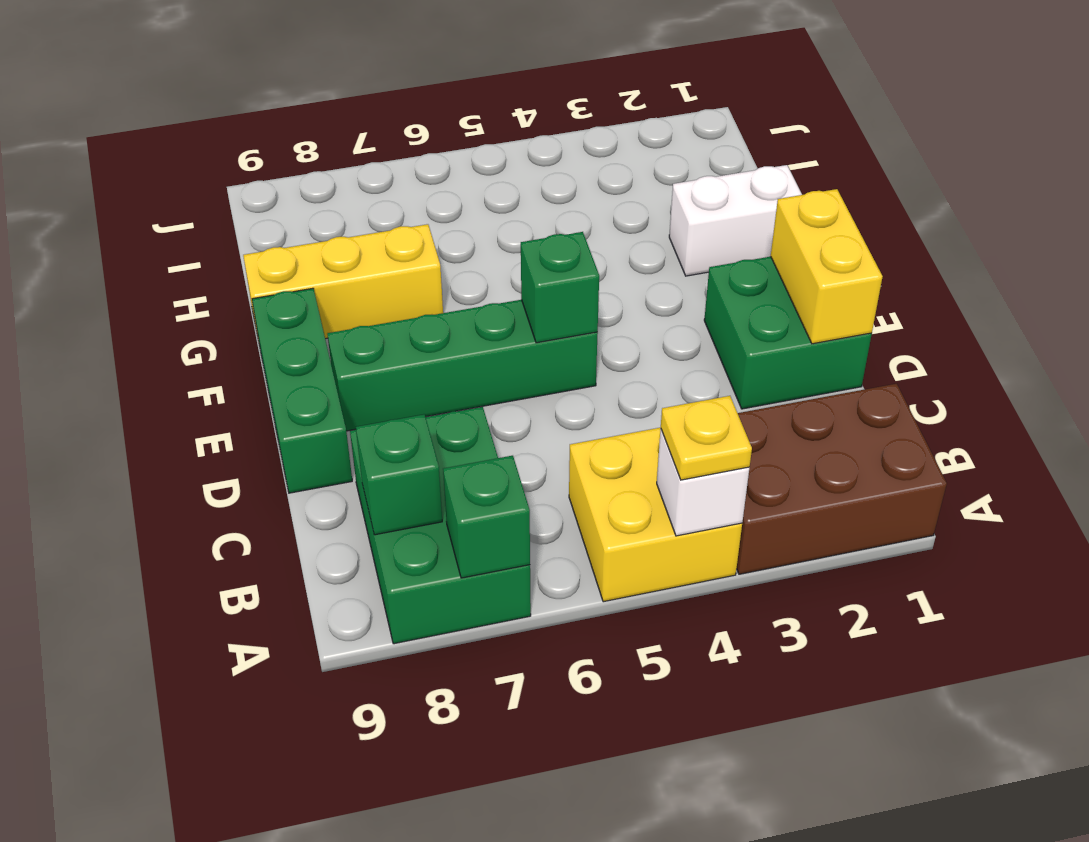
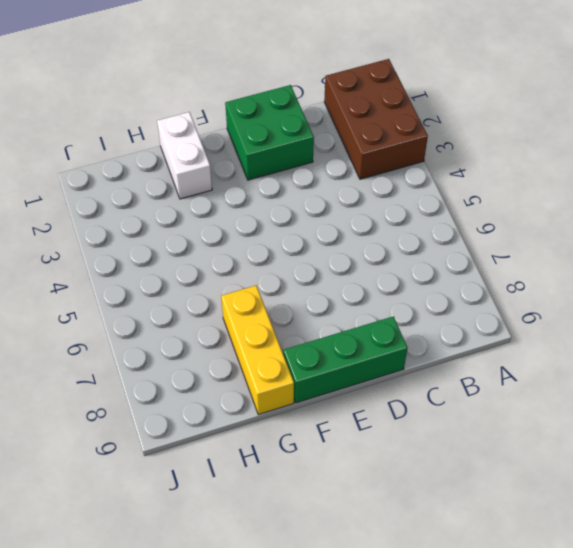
none -> yellow brick A4:B5 level 1
none -> green brick A7:C8 level 1
none -> green brick E5:E8 level 1

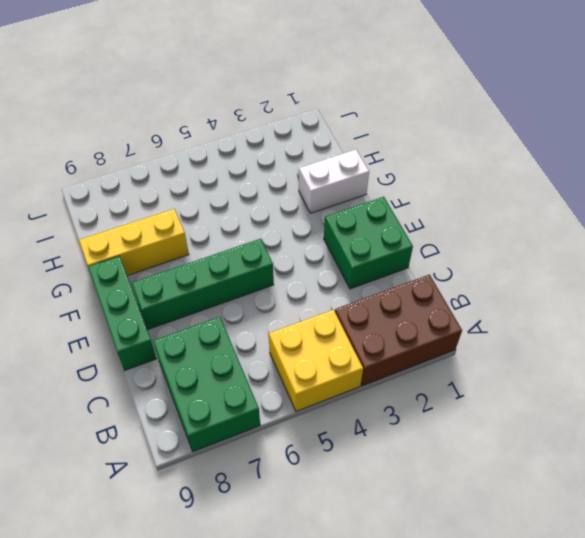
none -> white brick A4 level 2
none -> green brick A7 level 2
none -> green brick B8 level 2

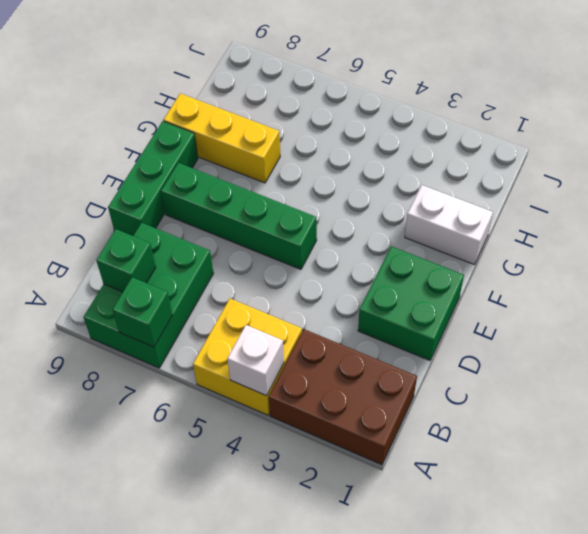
none -> yellow brick D1:E1 level 2
none -> green brick E5 level 2
none -> yellow plate A4 level 3

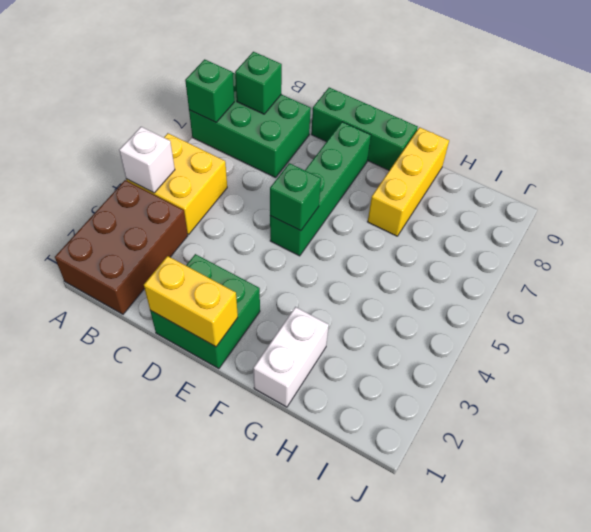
none -> yellow plate A4 level 3

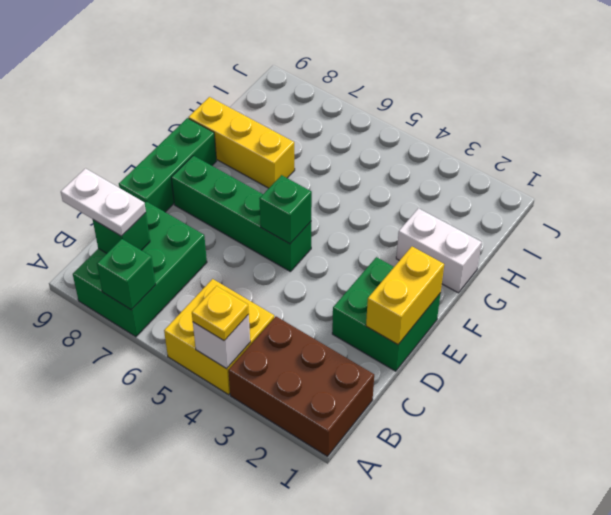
white plate B8:B9 level 3 -> none

